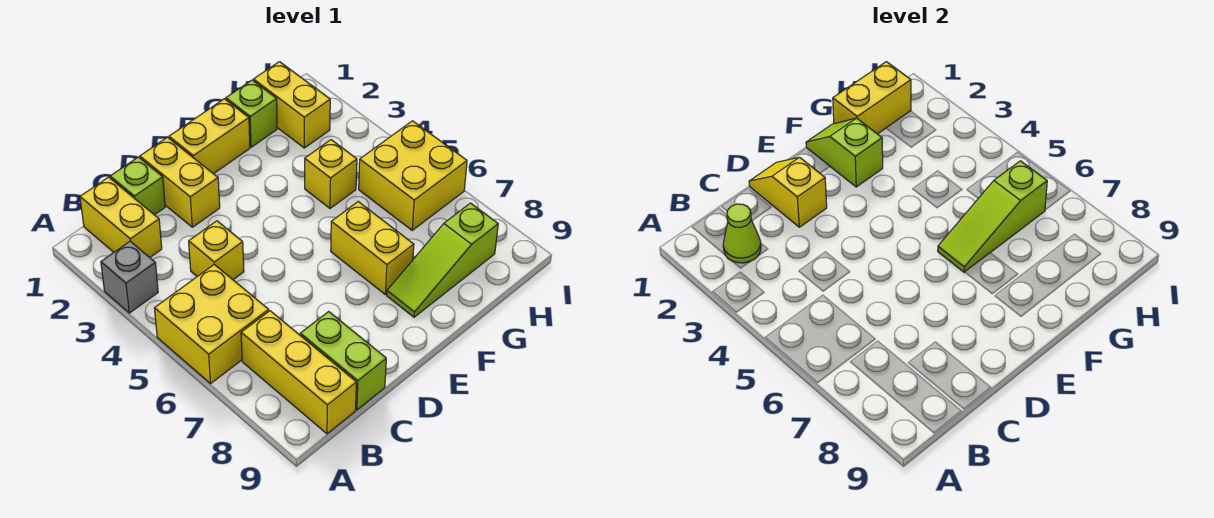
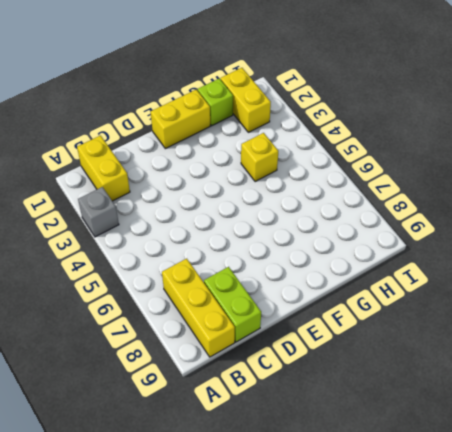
none -> yellow brick A5:B6 level 1
none -> lime brick C1 level 1
none -> yellow brick C4 level 1

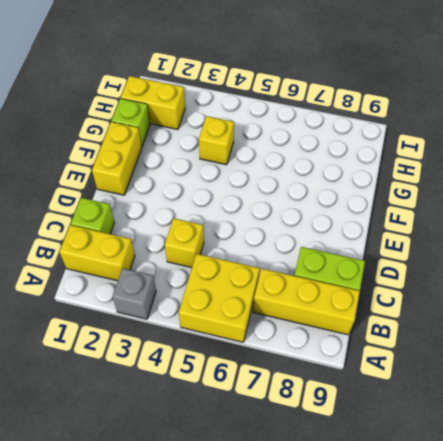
none -> yellow brick D1:D2 level 1
none -> yellow brick F6:F7 level 1
none -> lime slope F8:H8 level 1 top H

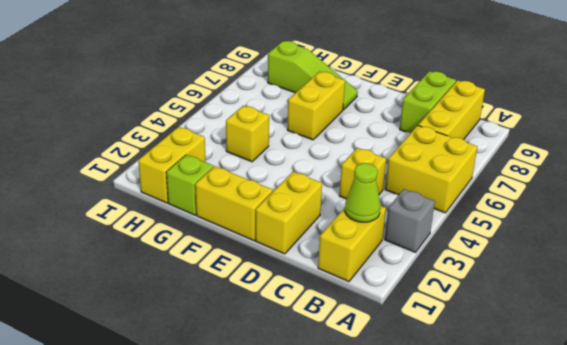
none -> lime brick C1 level 1
none -> yellow brick H5:I6 level 1
none -> yellow slope D1:D2 level 2 top 2

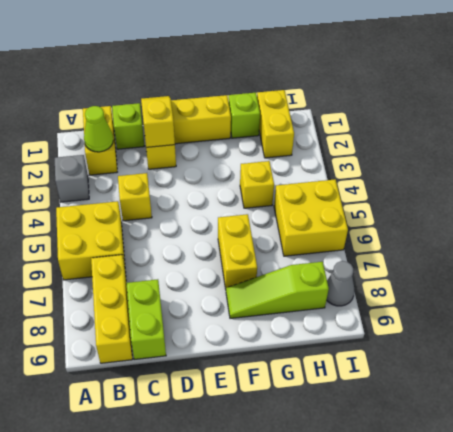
grey cone I8 level 1 -> none
none -> lime slope F1:F2 level 2 top 2
none -> lime slope F6:H6 level 2 top H
none -> yellow brick G1:H1 level 2

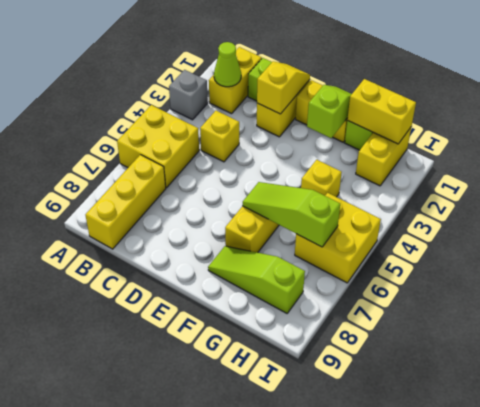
none -> lime brick C8:C9 level 1

